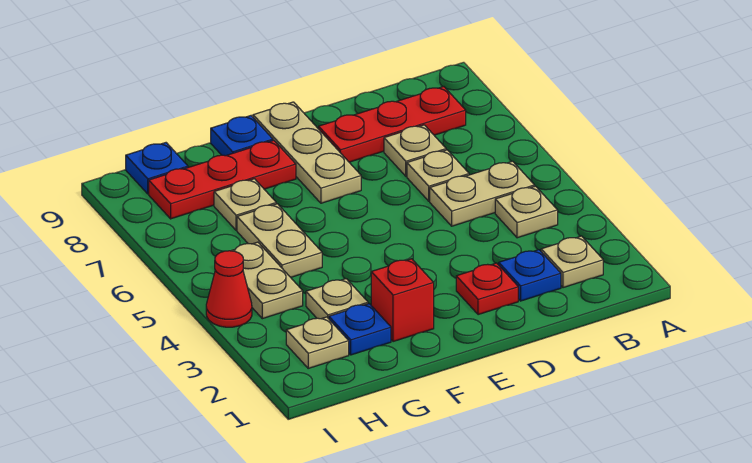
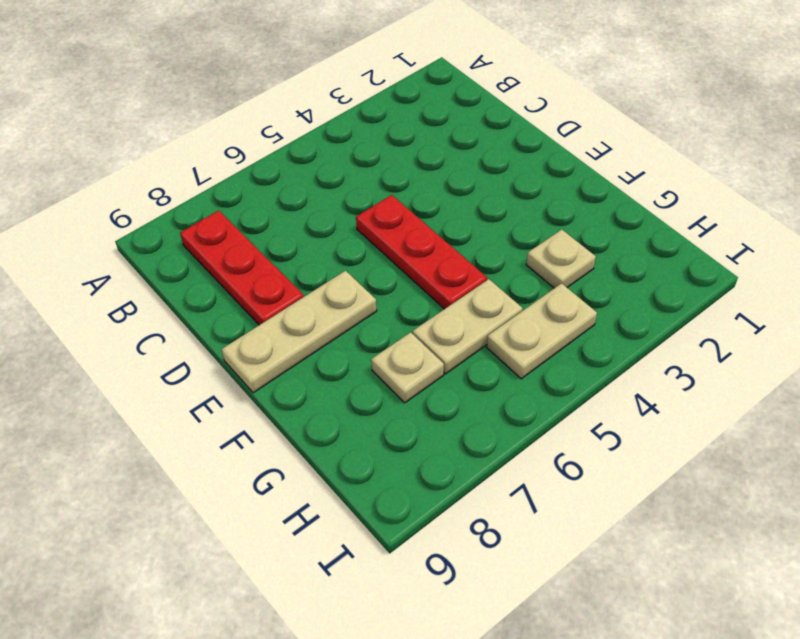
red plate D5:F5 level 1 -> red plate F8:H8 level 1
none -> tan plate B2 level 1
none -> tan plate B4 level 1
none -> tan plate B5:C5 level 1

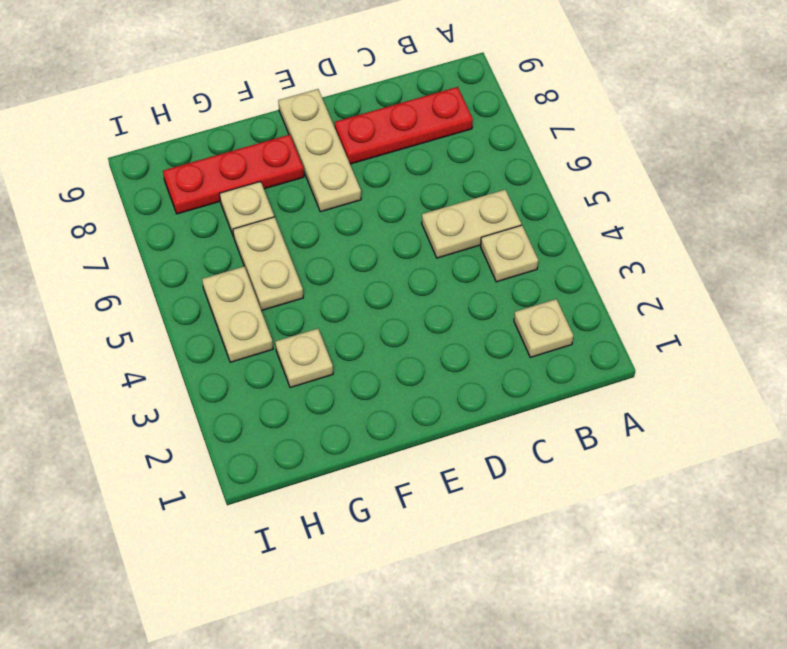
none -> blue plate C2 level 1
none -> tan plate C6 level 1
none -> tan plate C7 level 1

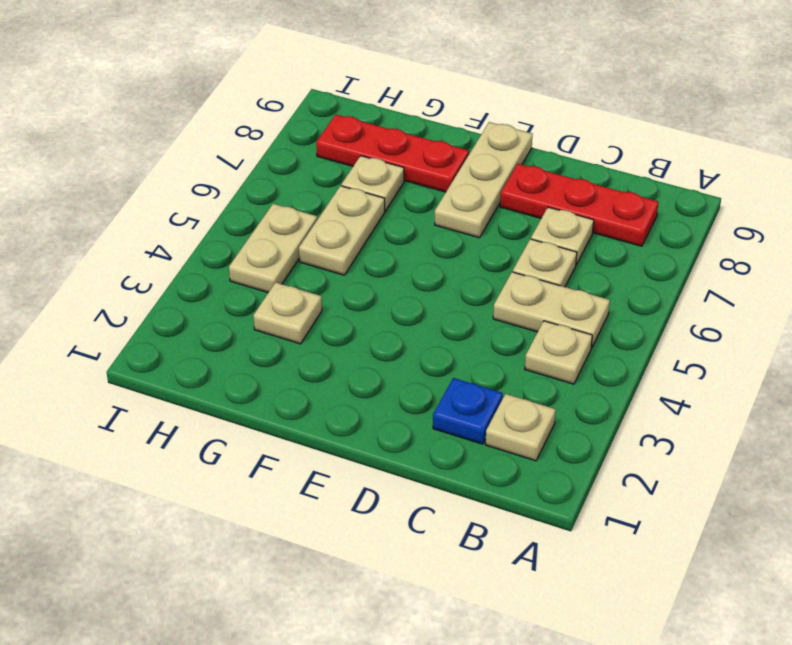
none -> red plate D2 level 1
none -> red brick F2 level 1
none -> blue plate F9 level 1

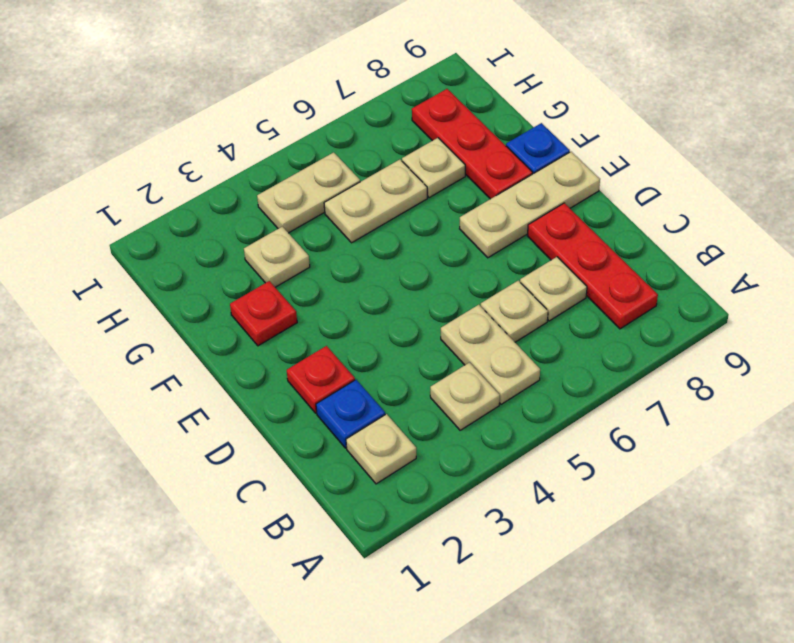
red plate F2 level 1 -> red brick F2 level 1
none -> blue plate G2 level 1
none -> tan plate H2 level 1
none -> blue plate H9 level 1

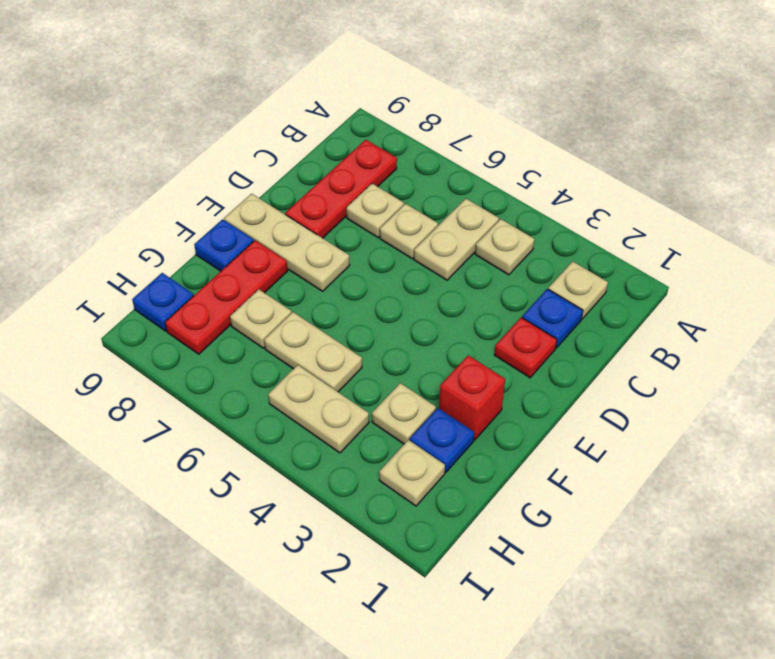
none -> red cone I4 level 1

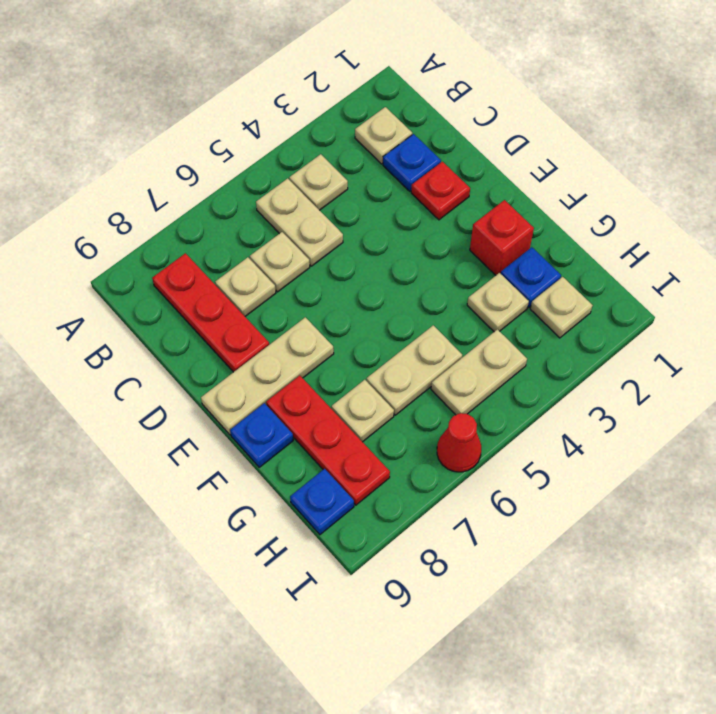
red cone I6 level 1 -> red cone I4 level 1

